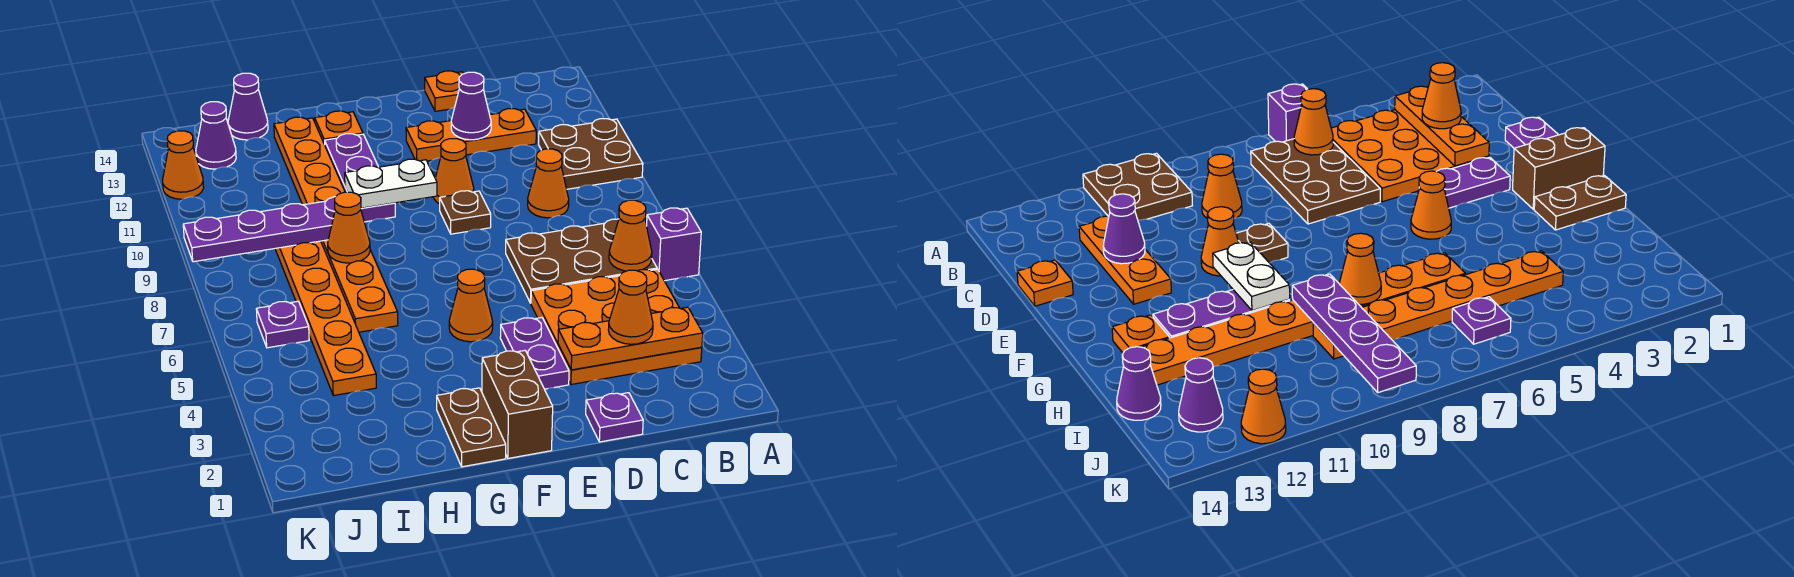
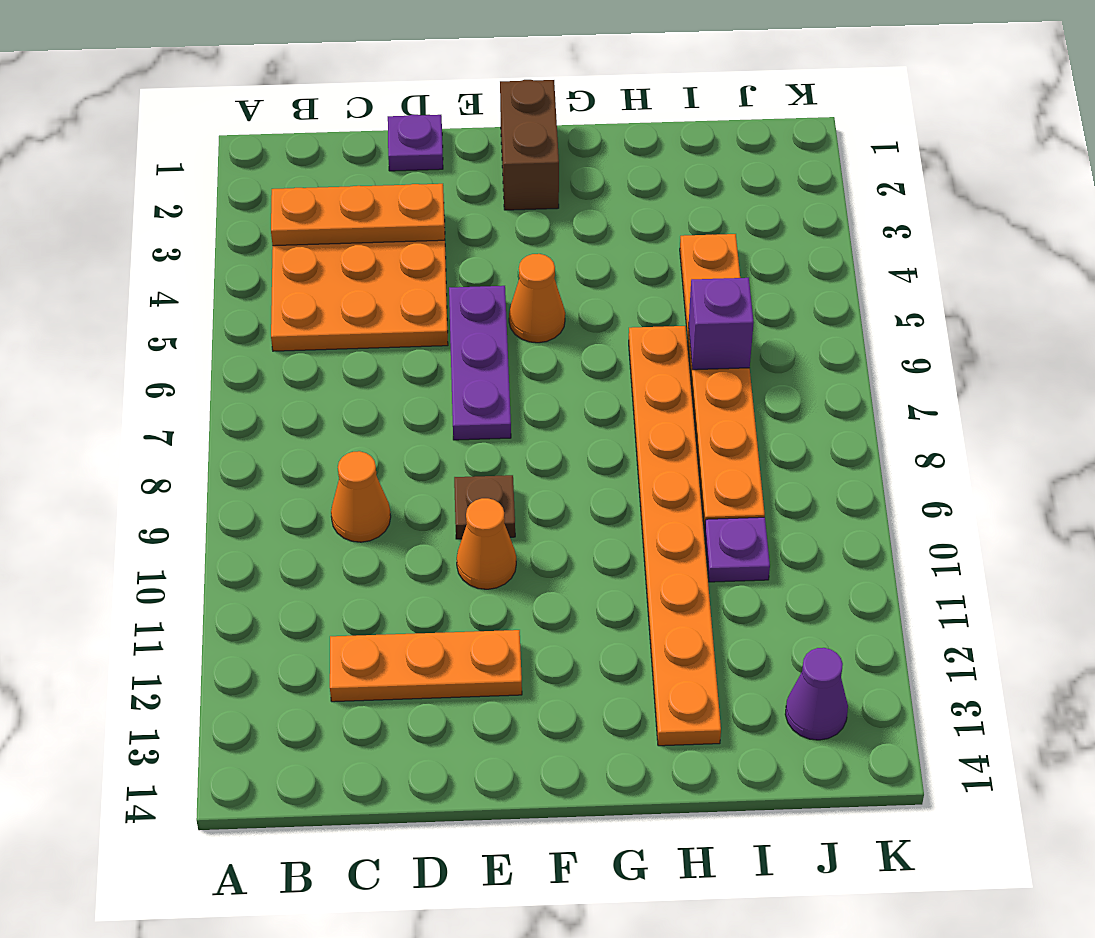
purple plate E5:E7 level 1 -> purple plate G10:G12 level 1
purple brick I6 level 2 -> purple brick A6 level 1
purple plate I10 level 1 -> purple plate J6 level 1
none -> brown plate A10:B11 level 1
none -> brown plate B6:D7 level 1
none -> orange plate D14 level 1

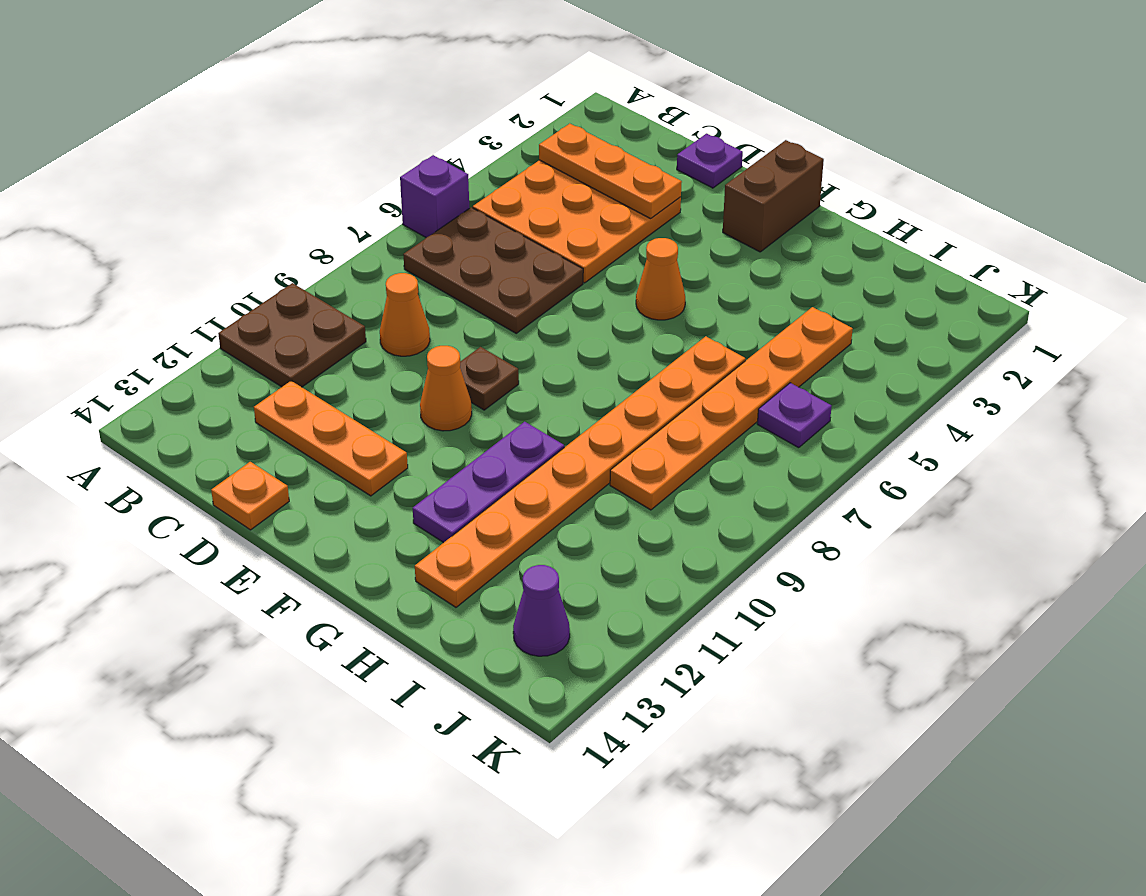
none -> purple plate E3:E4 level 1
none -> brown plate G1:G2 level 1
none -> orange plate G13 level 1

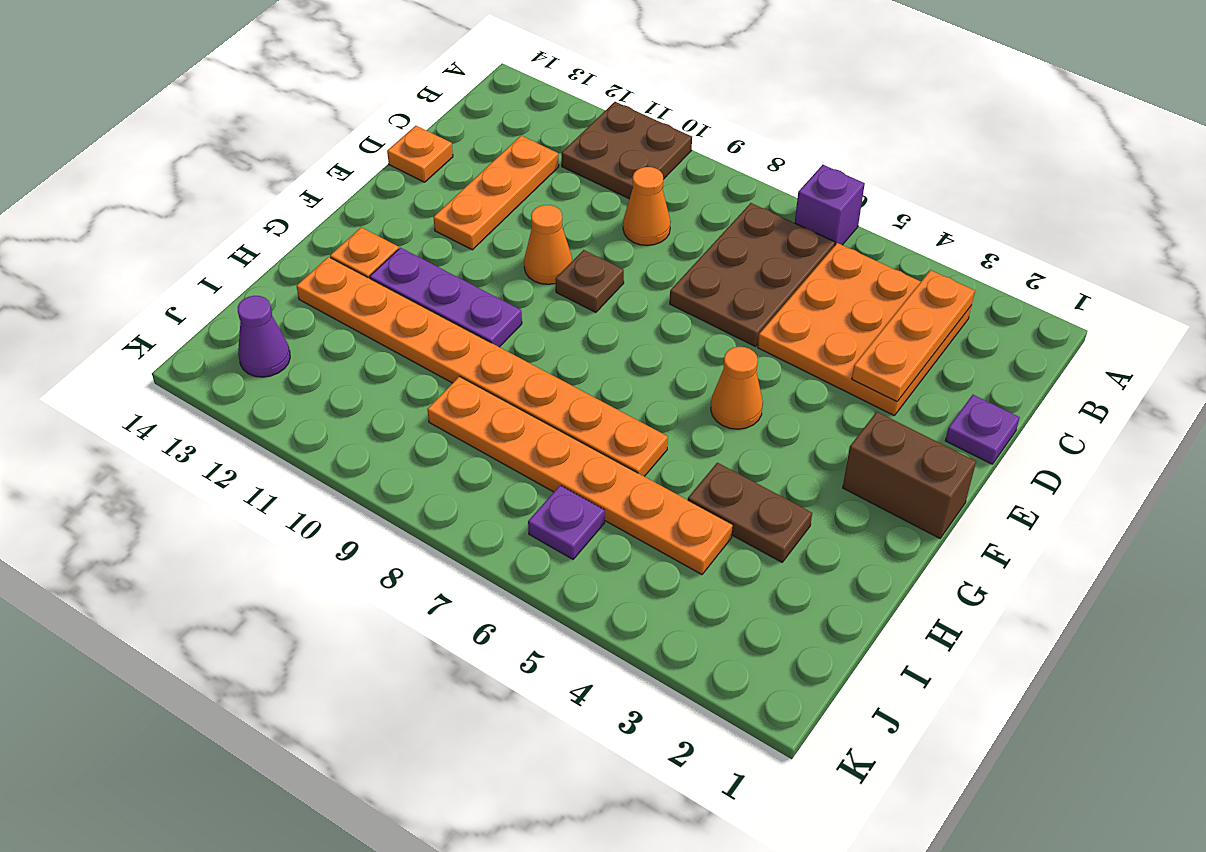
brown plate H3:H4 level 1 -> brown plate G1:G2 level 1
none -> purple plate E3:E4 level 1
none -> purple cone I14 level 1
none -> orange cone K12 level 1

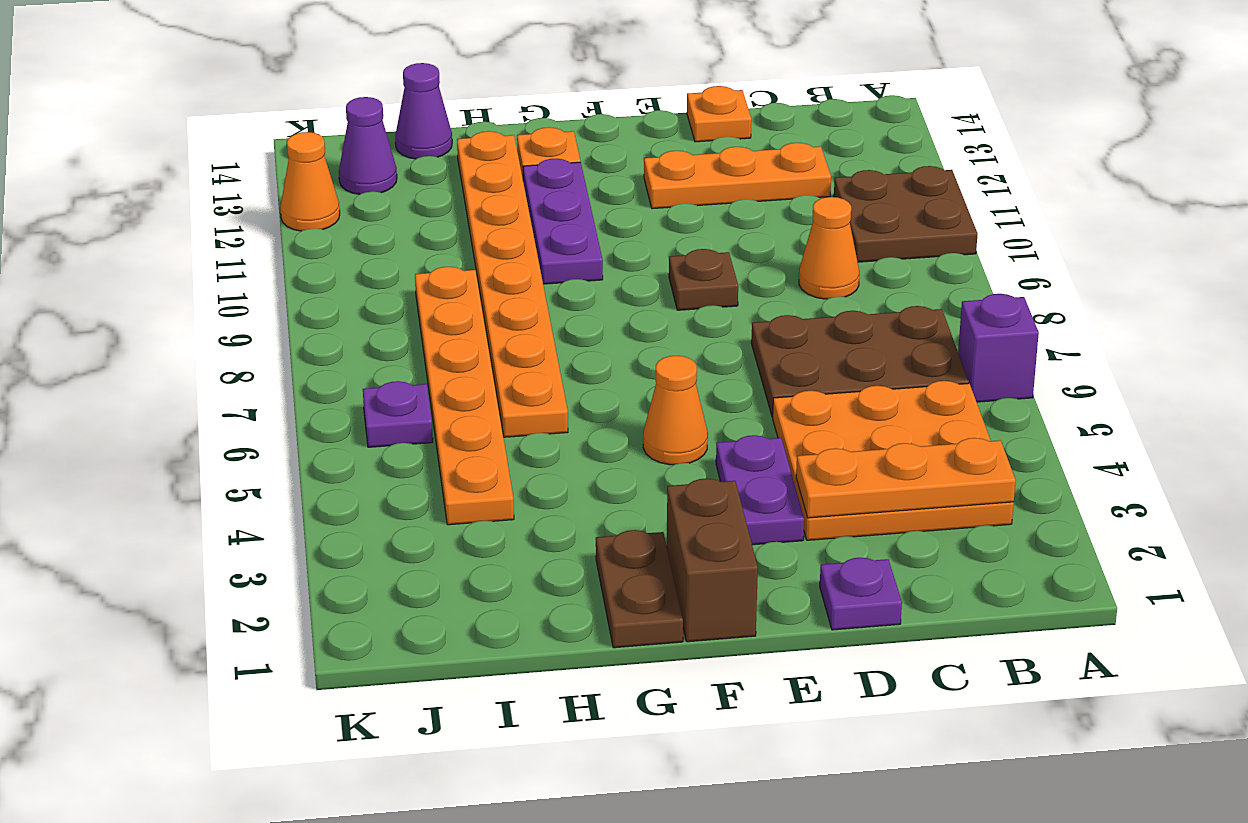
none -> orange cone E10 level 1
none -> orange cone B6 level 2
none -> purple cone D12 level 2

